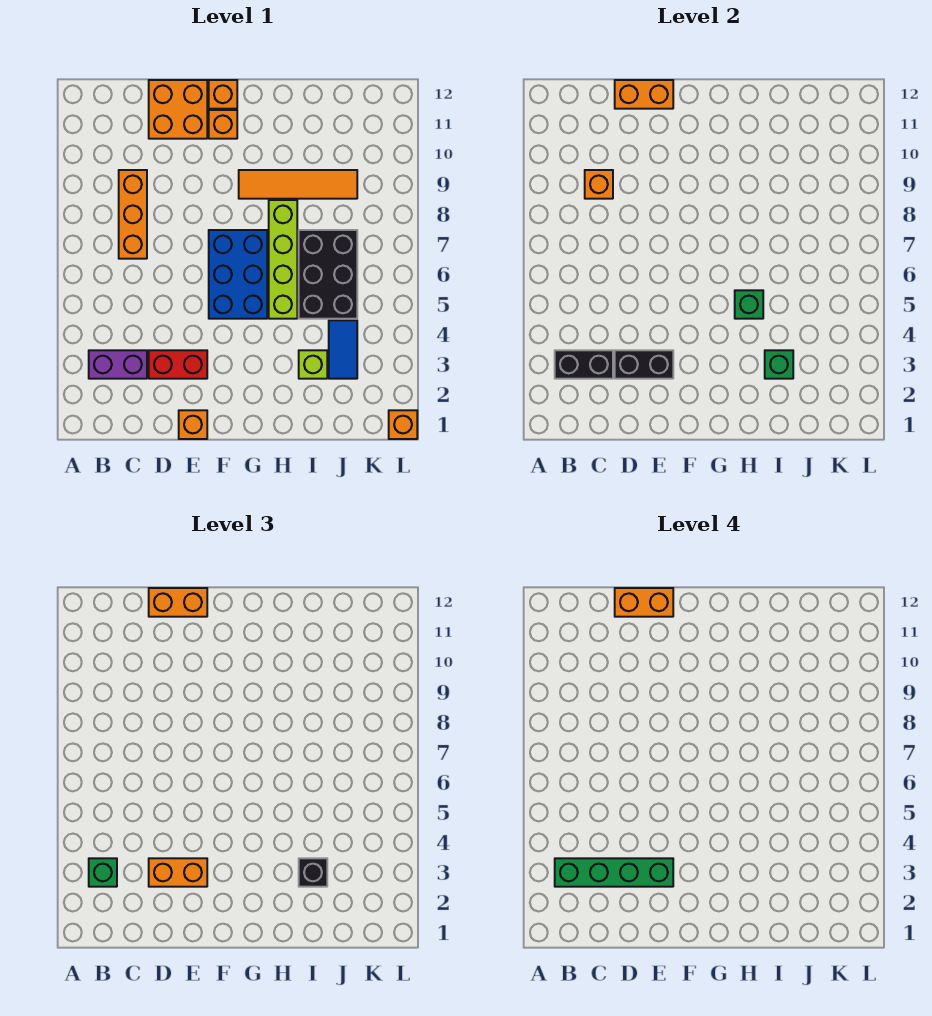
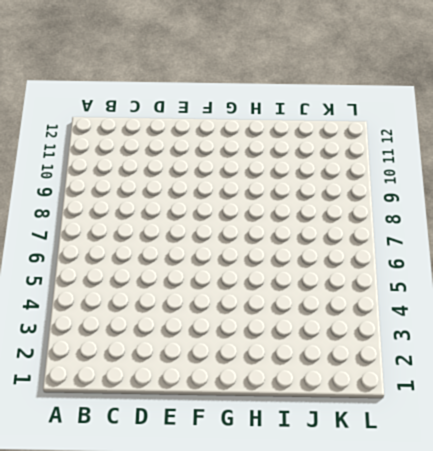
none -> purple brick B3:C3 level 1
none -> orange brick C7:C9 level 1
none -> red brick D3:E3 level 1

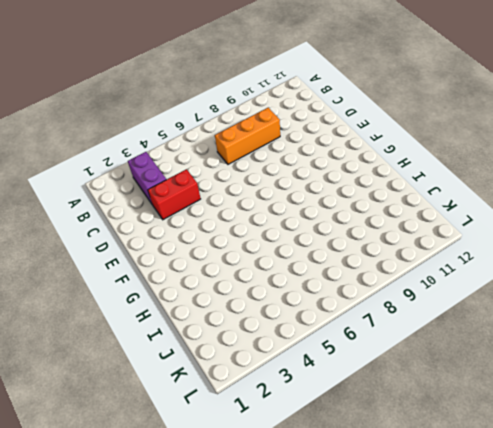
red brick D3:D4 level 1 -> red brick D3:E3 level 1
none -> orange brick D11:E12 level 1
none -> orange brick E1 level 1
none -> blue brick F5:G7 level 1

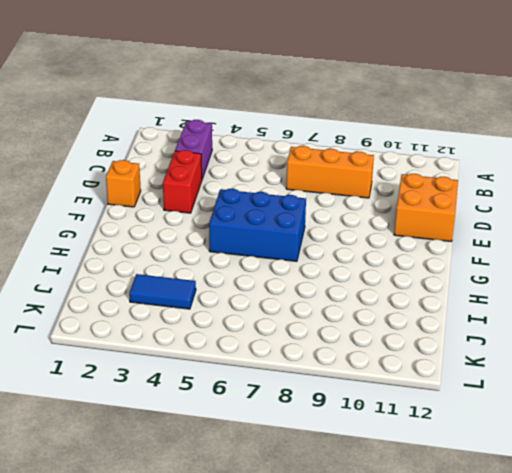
none -> orange brick F11 level 1
none -> orange brick F12 level 1
none -> orange tile G9:J9 level 1

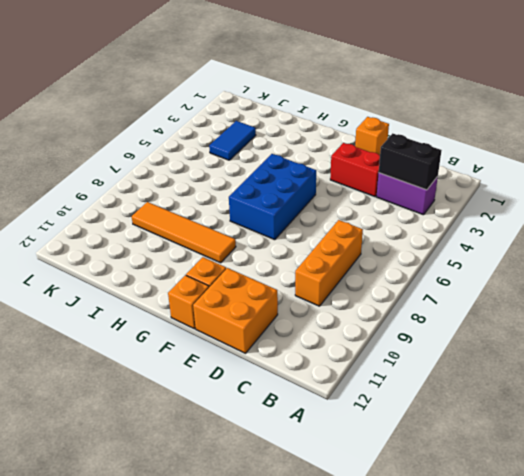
none -> lime brick H5:H8 level 1
none -> lime brick I3 level 1
none -> black brick I5:J7 level 1

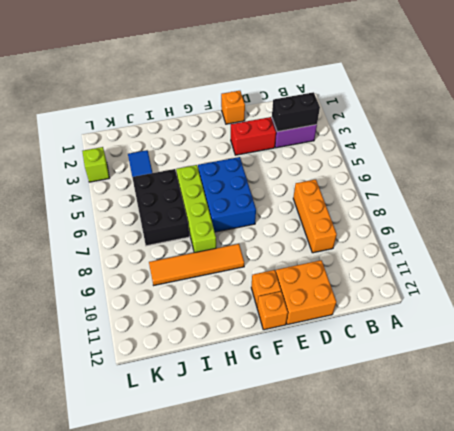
lime brick L3 level 1 -> lime brick I3 level 1
none -> orange brick L1 level 1
none -> orange brick C9 level 2
none -> black brick D3:E3 level 2

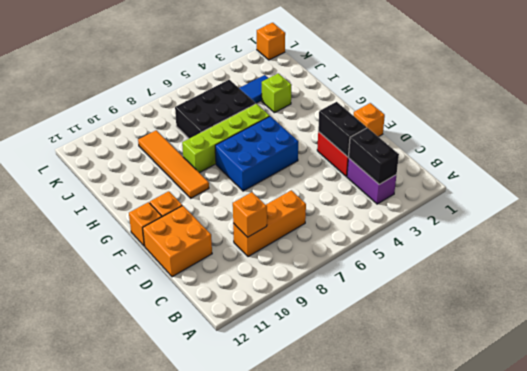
none -> orange brick D12:E12 level 2
none -> green brick H5 level 2
none -> green brick I3 level 2

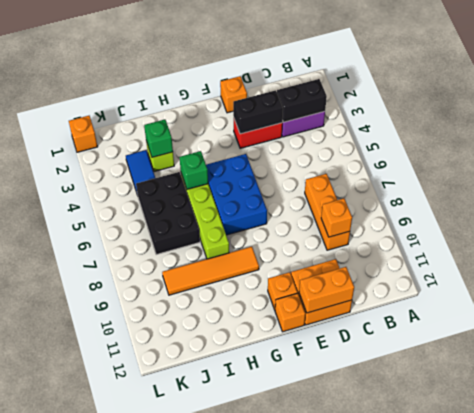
none -> green brick B3 level 3
none -> orange brick D3:E3 level 3
none -> orange brick D12:E12 level 3

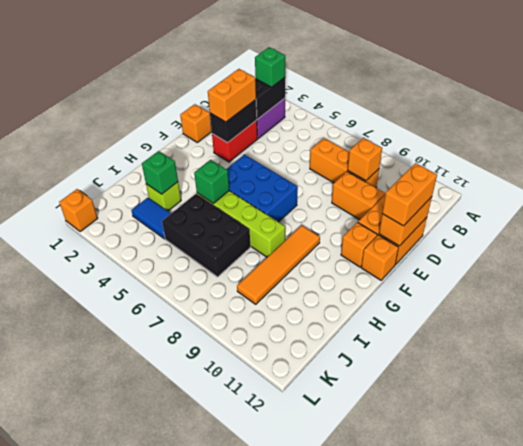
orange brick D9:D10 level 1 -> orange brick D12:E12 level 4
none -> black brick I3 level 3
none -> green brick B3:E3 level 4

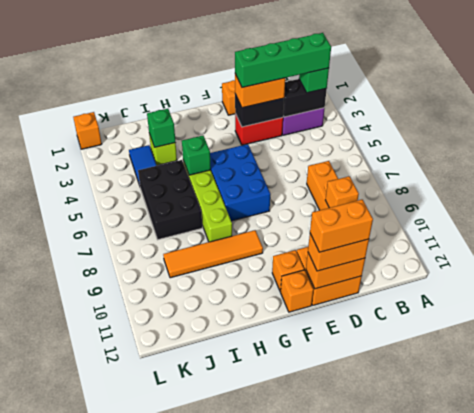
none -> black brick I3 level 3

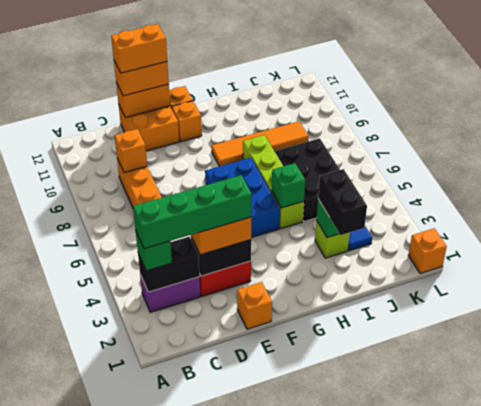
black brick I2:I3 level 3 -> black brick I3 level 3

